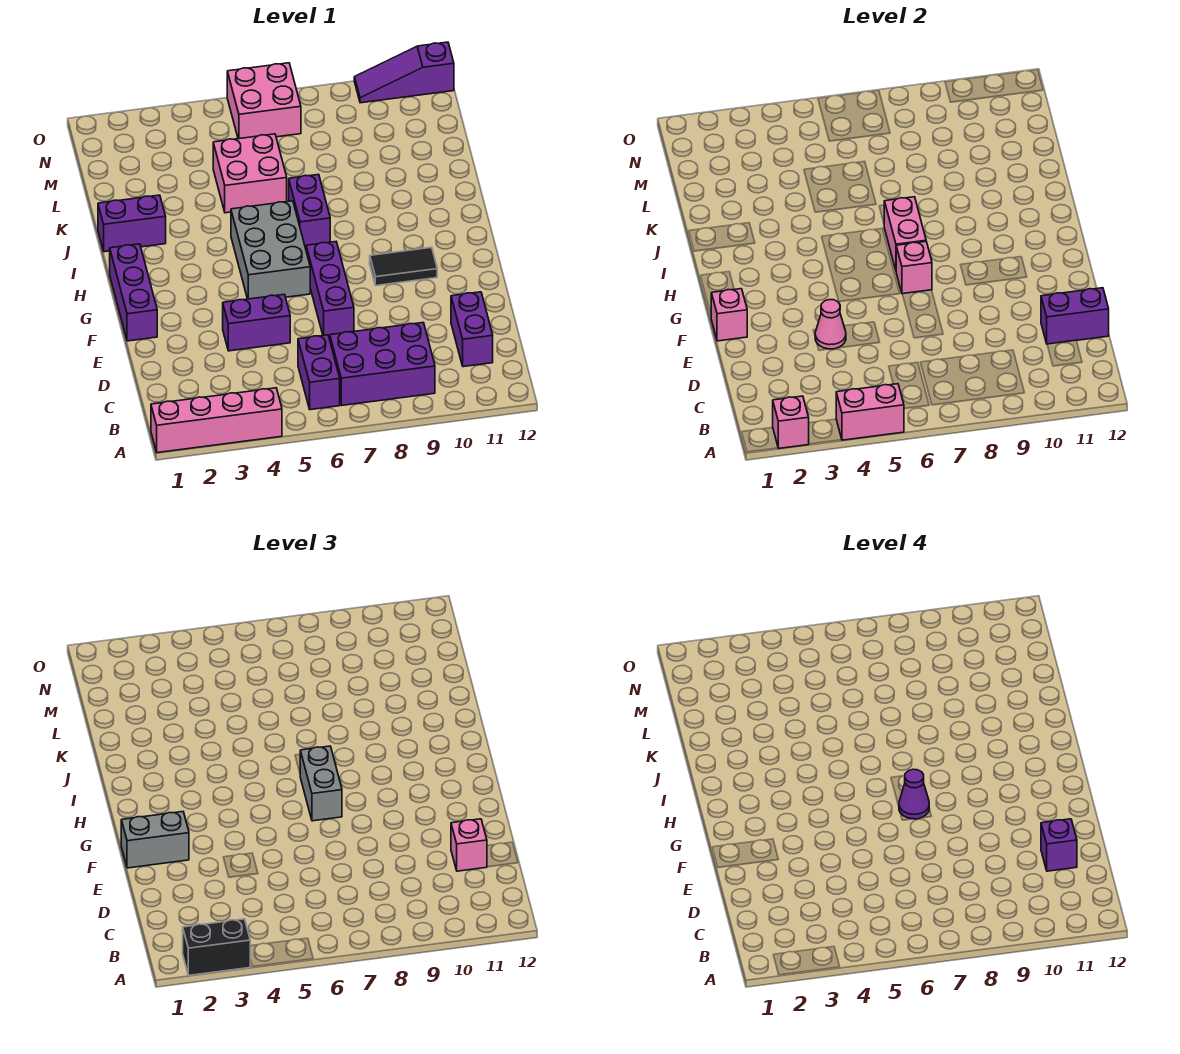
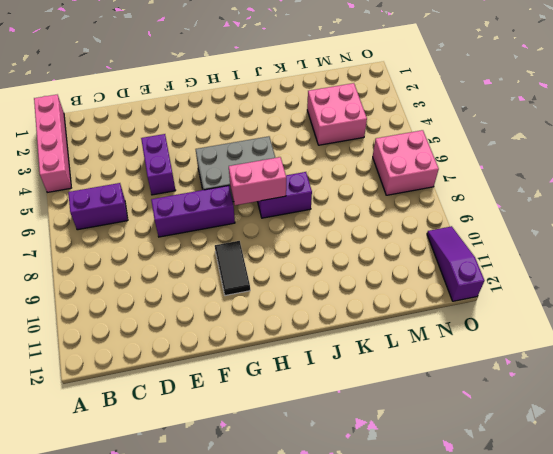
pink brick L3:M4 level 1 -> pink brick K5:L6 level 1
none -> purple brick B7:C9 level 1
none -> purple brick C11:D11 level 1
none -> purple brick F1:H1 level 1

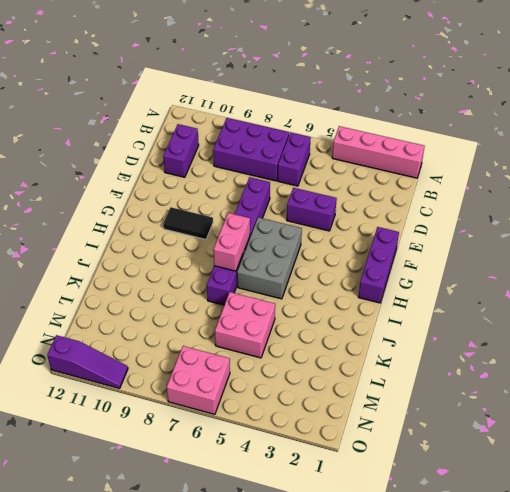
none -> purple brick J1:J2 level 1
none -> pink brick A2 level 2
none -> pink brick A4:A5 level 2

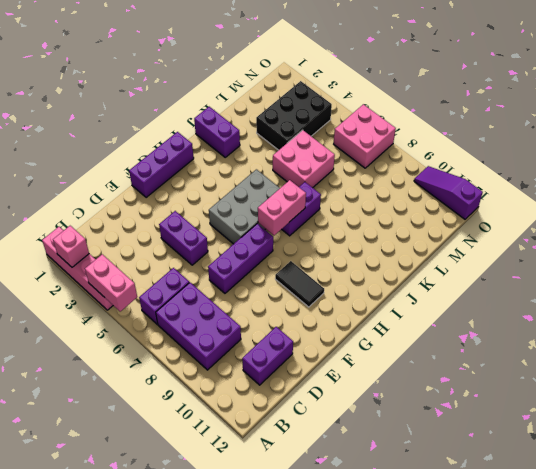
black brick L3:N4 level 1 -> none
none -> purple brick D11:D12 level 2
none -> pink cone E4 level 2
none -> pink brick F1 level 2

